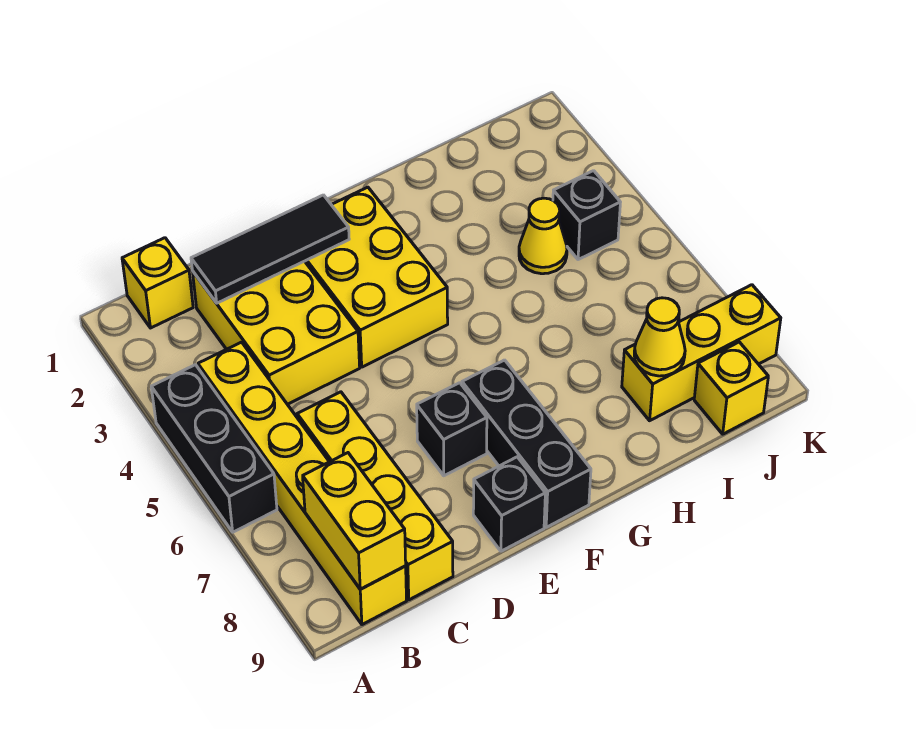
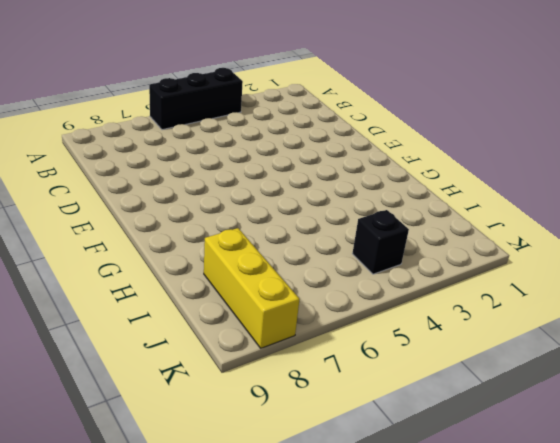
none -> yellow brick B1 level 1
none -> yellow brick B4:B9 level 1
none -> yellow brick C2:D4 level 1

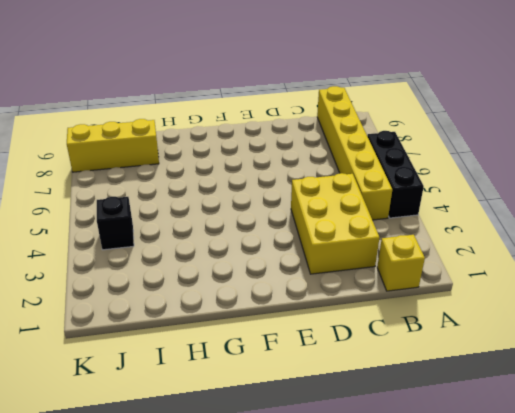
none -> yellow brick C6:C9 level 1
none -> yellow brick E2:F4 level 1
none -> black brick E7 level 1

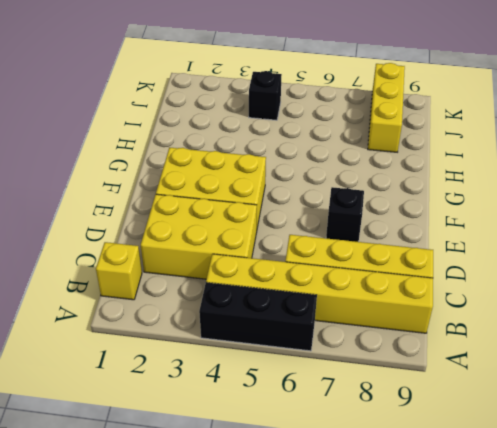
none -> black brick E9 level 1
none -> black brick F7:F9 level 1
none -> yellow cone I4 level 1

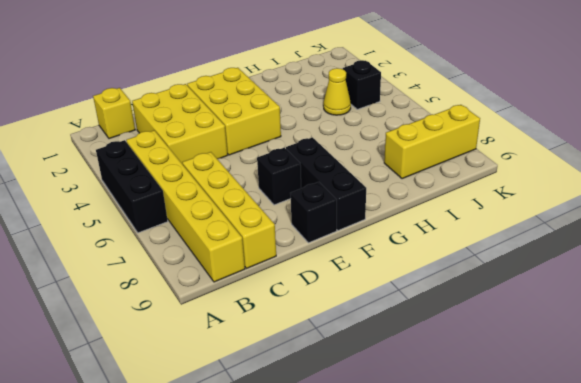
none -> yellow brick J9 level 1
none -> yellow brick B8:B9 level 2
none -> black tile C2:E2 level 2

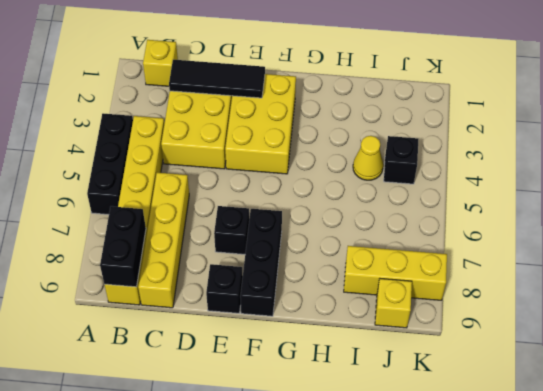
black brick B8:B9 level 2 -> yellow brick B8:B9 level 2
none -> yellow cone I8 level 2

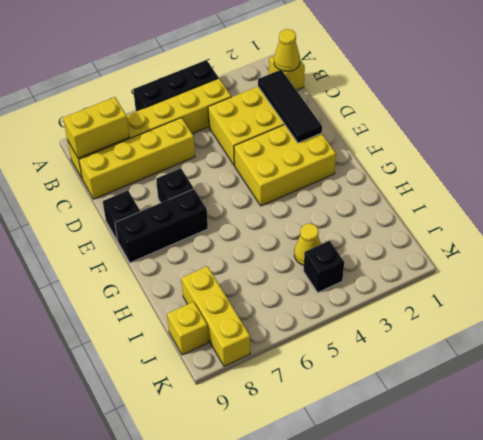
yellow cone B1 level 2 -> yellow cone I8 level 2

